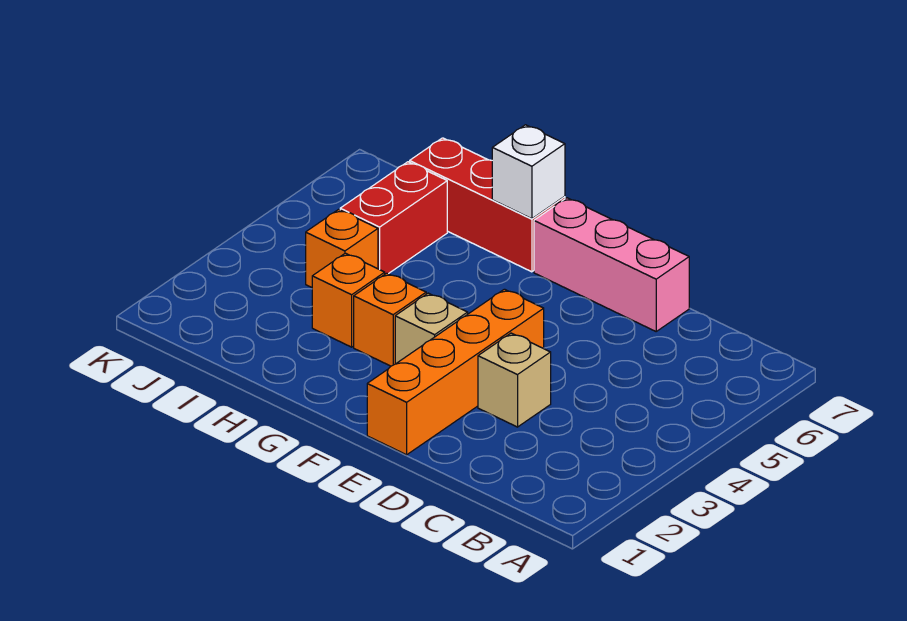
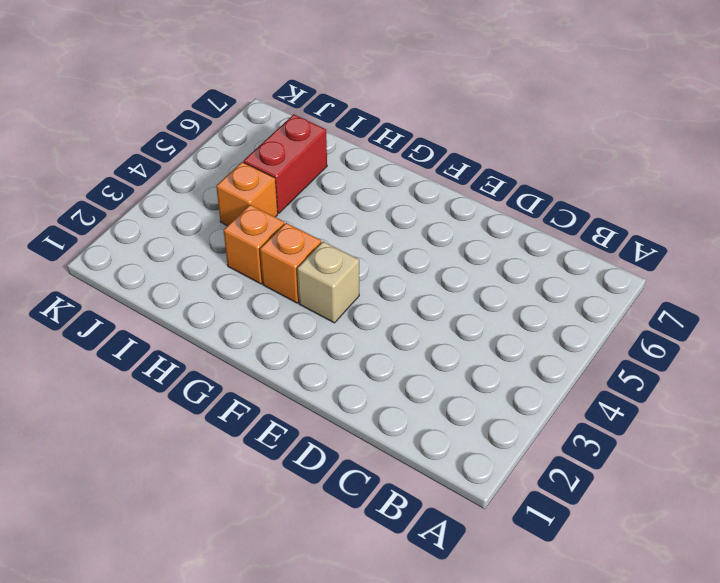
none -> tan brick D3 level 1
none -> pink brick D7:F7 level 1

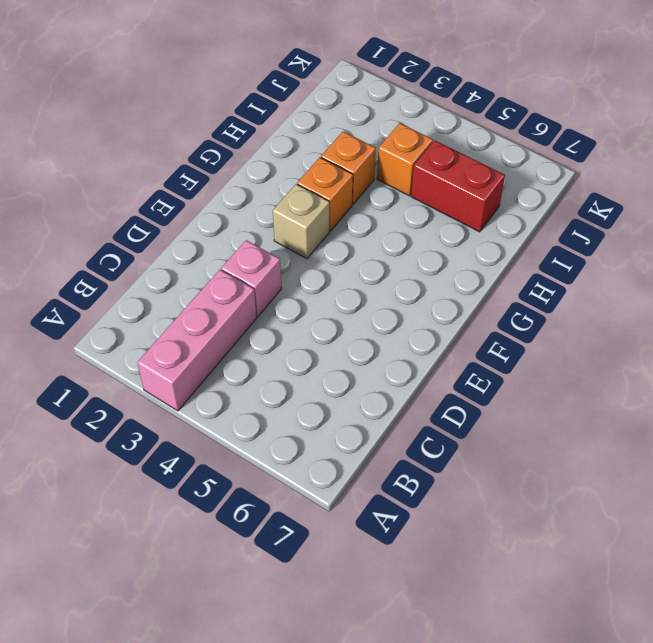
pink brick A3:C3 level 1 -> pink brick D7:F7 level 1
pink brick D3 level 1 -> tan brick D3 level 1
none -> orange brick E1:E4 level 1
none -> red brick G7:I7 level 1

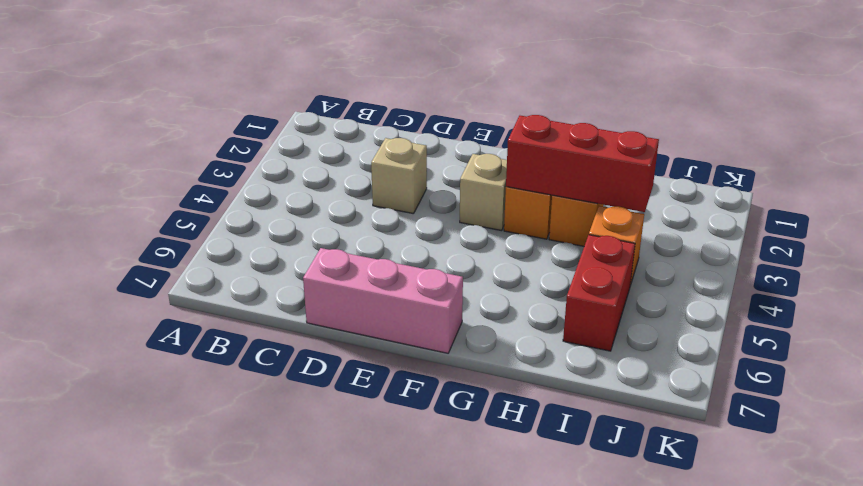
red brick G3:I3 level 2 -> red brick G7:I7 level 1
none -> orange brick E1:E4 level 1
none -> white brick G7 level 2

